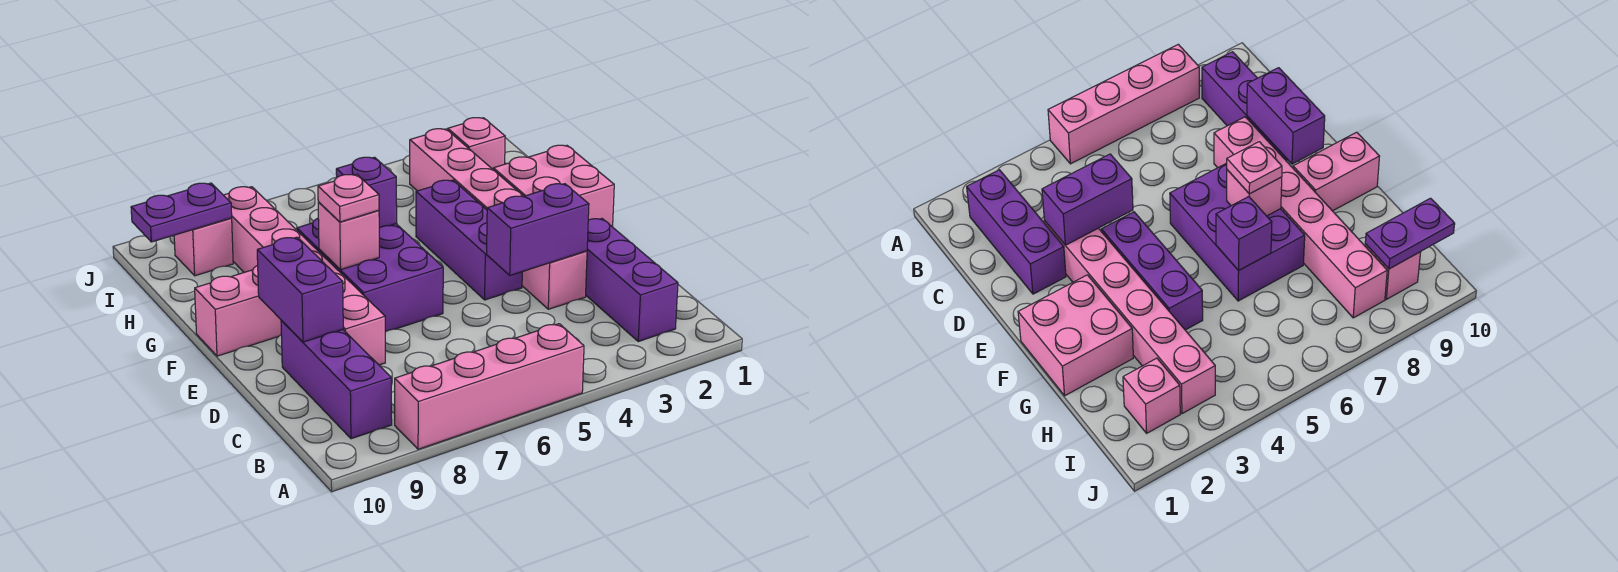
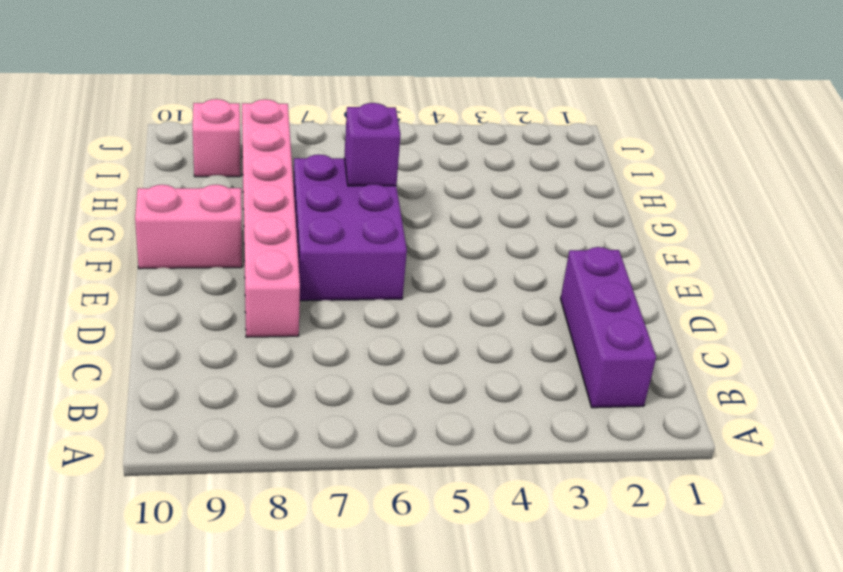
none -> pink brick A5:A8 level 1
none -> purple brick B9:D9 level 1
none -> pink brick D3:I3 level 1

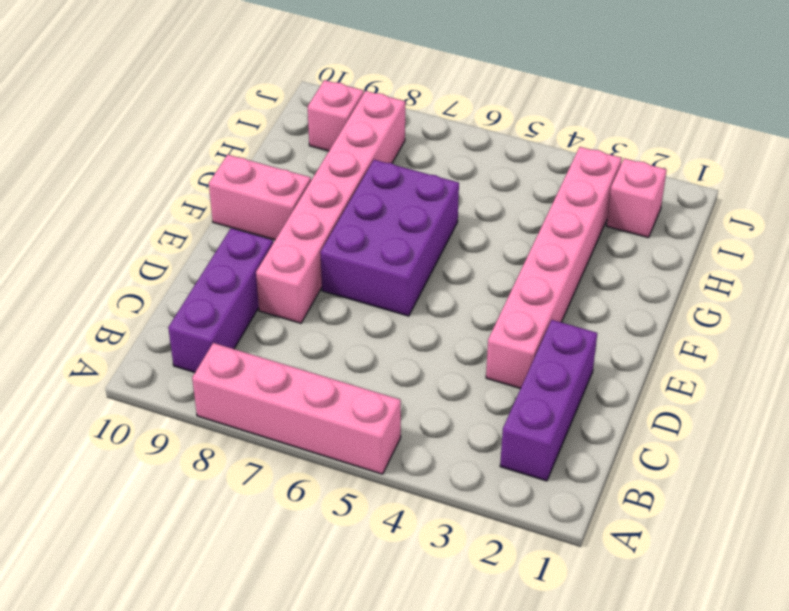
none -> purple brick E4:G4 level 1
none -> pink brick F1:G2 level 1
none -> purple brick D3:D4 level 2

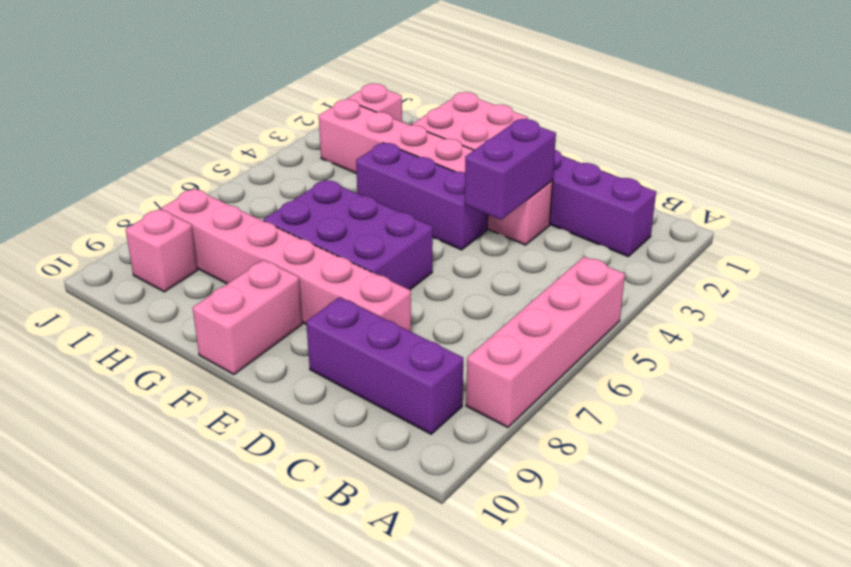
none -> purple brick D9:E9 level 2
none -> pink brick F7 level 2
none -> purple brick G6 level 2

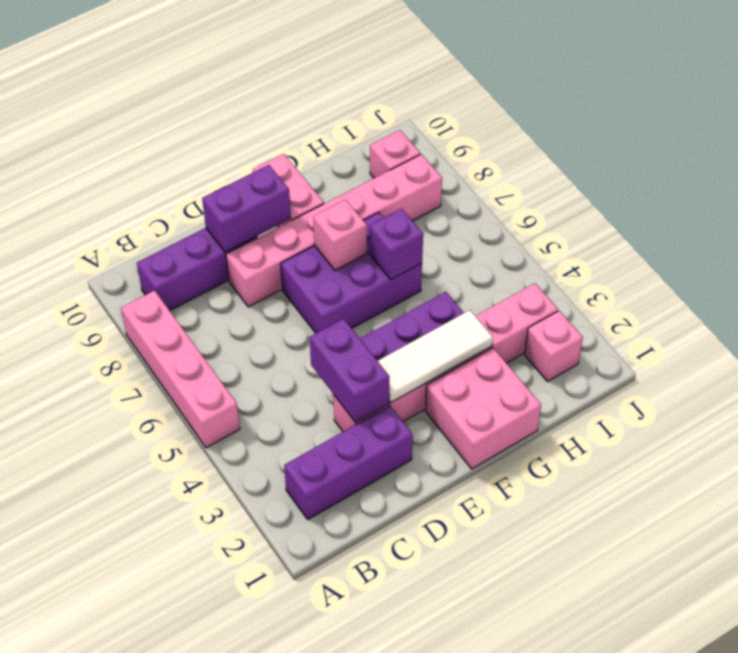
white tile E3:G3 level 2 -> none
none -> purple plate I9:I10 level 2
none -> pink plate F7 level 3

